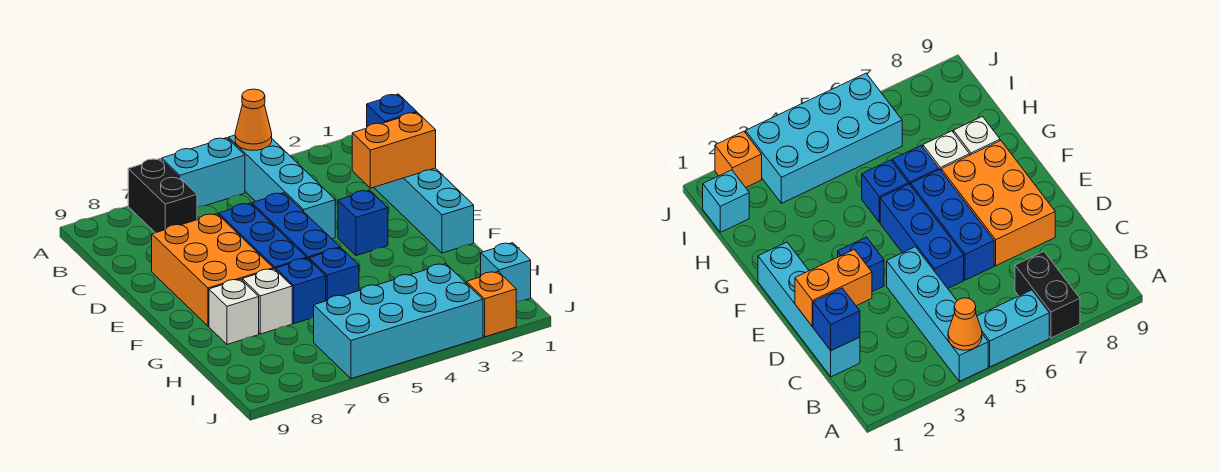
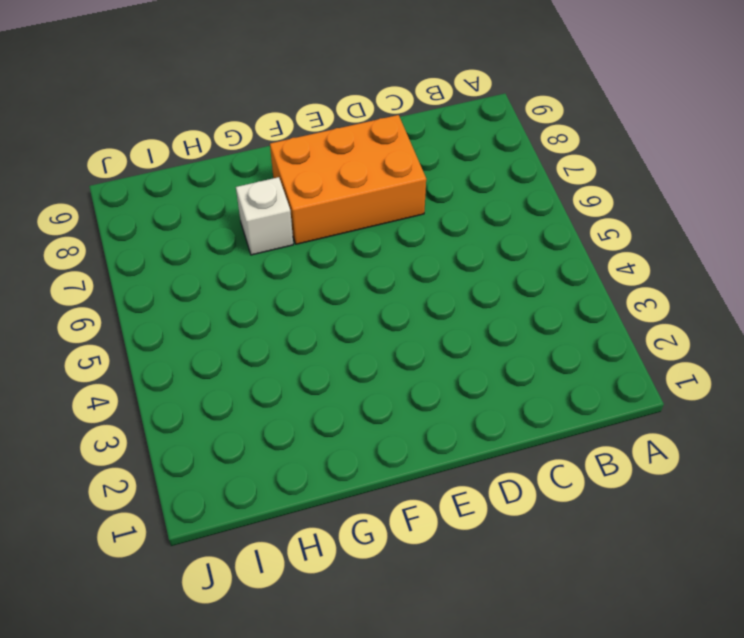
none -> cyan brick A4:D4 level 1
none -> cyan brick A5:A6 level 1
none -> black brick A7:B7 level 1

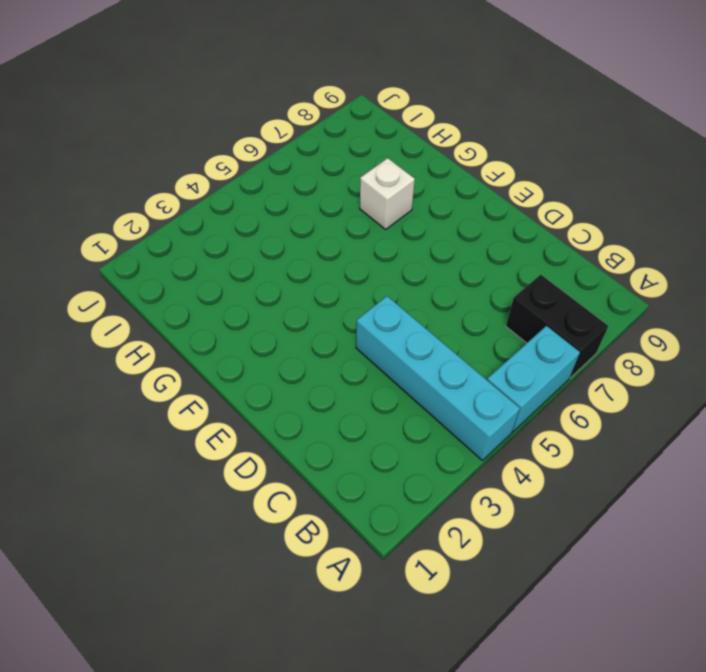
none -> cyan brick C1:F1 level 1
none -> blue brick D5:F5 level 1
none -> blue brick D6:F6 level 1

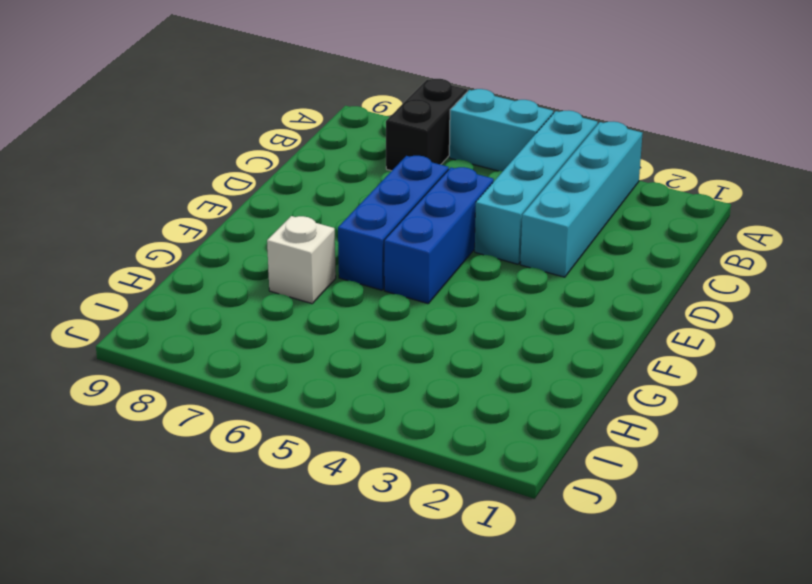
cyan brick A3:D3 level 1 -> cyan brick C1:F1 level 1
none -> orange brick D7:F8 level 1
none -> blue brick E3 level 1
none -> blue brick G5 level 1

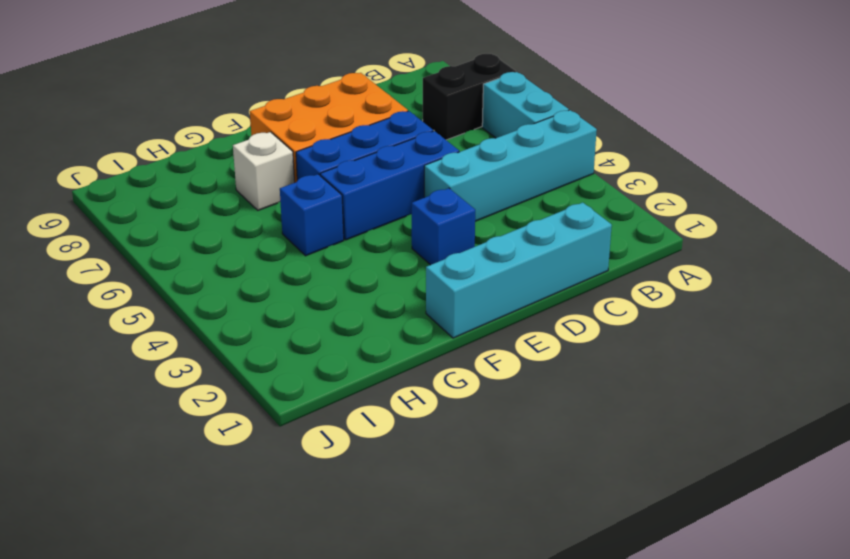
none -> blue brick G6 level 1
none -> white brick G8 level 1
none -> cyan brick I1 level 1

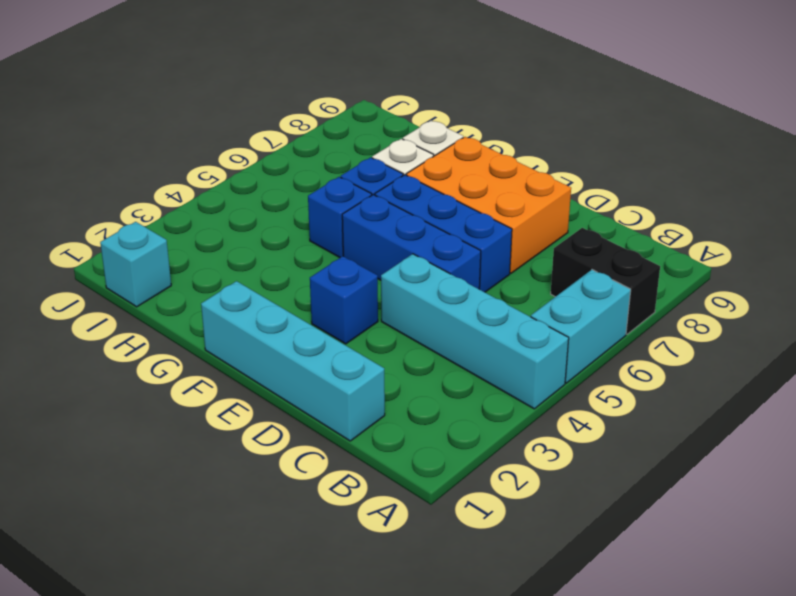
none -> cyan brick I3:J6 level 1
none -> orange brick J2 level 1
none -> orange cone A4 level 2

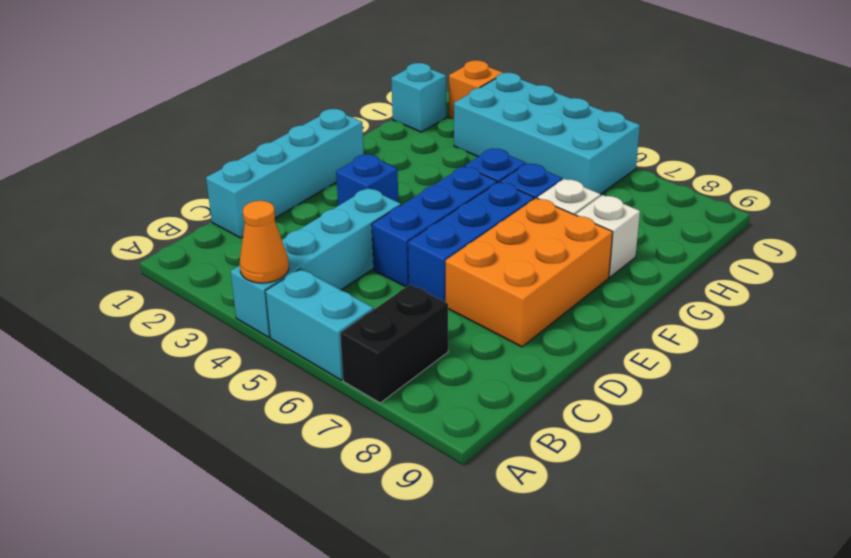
none -> blue brick C1 level 2
none -> orange brick D1:D2 level 2

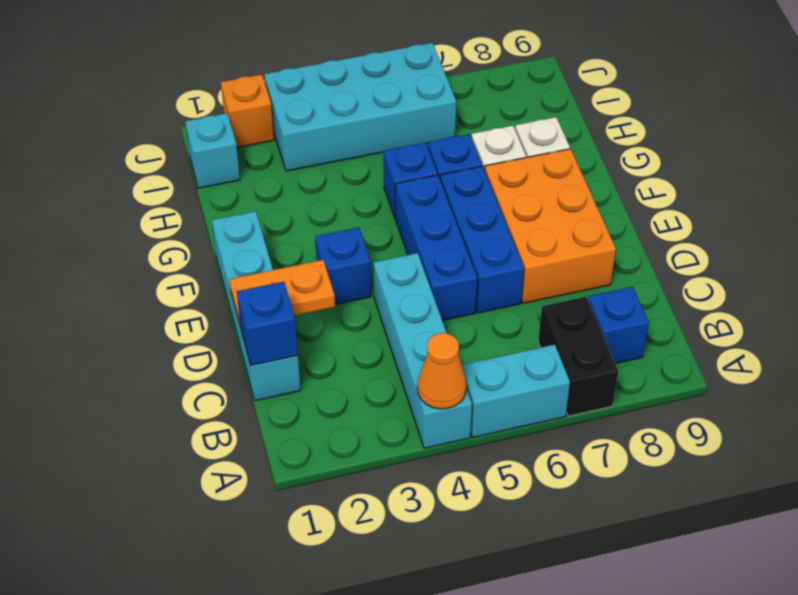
blue brick B8 level 1 -> none
orange plate D1:D2 level 2 -> orange brick D1:D2 level 2

